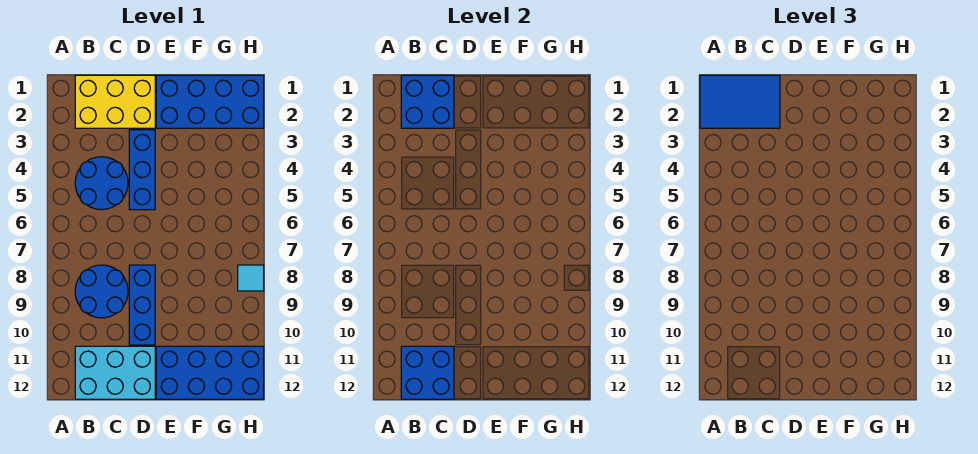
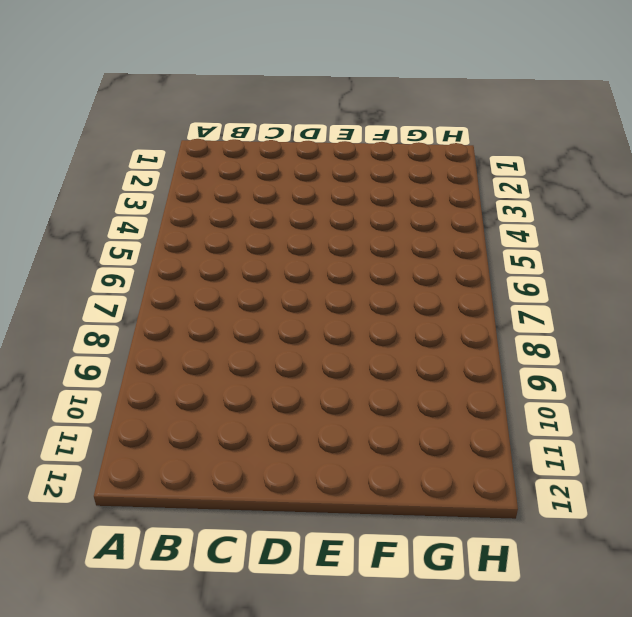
none -> yellow brick B1:D2 level 1
none -> blue round brick B4:C5 level 1
none -> blue round brick B8:C9 level 1

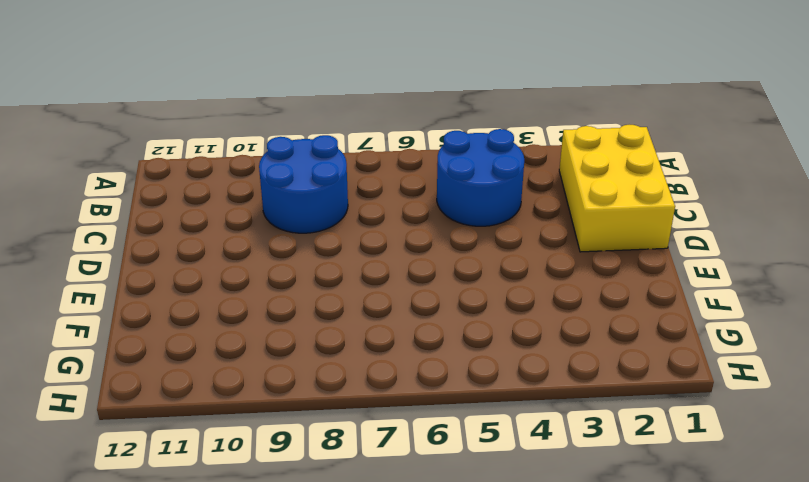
none -> cyan brick B11:D12 level 1
none -> blue brick D3:D5 level 1
none -> blue brick D8:D10 level 1

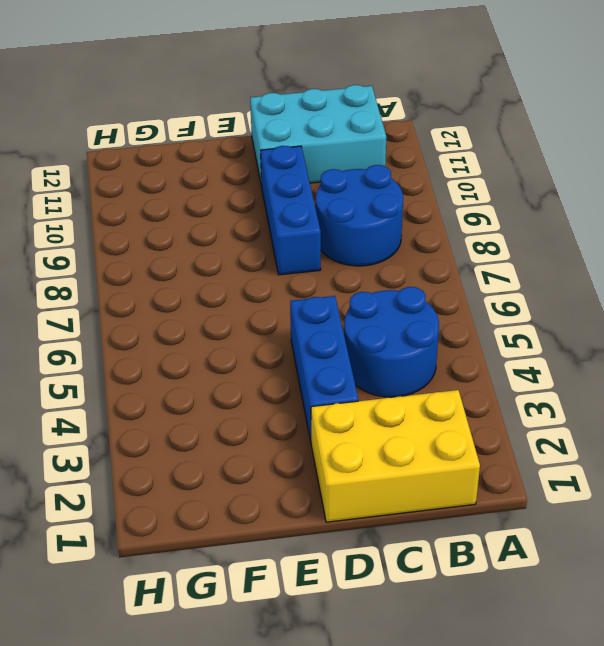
none -> blue brick E1:H2 level 1
none -> blue brick E11:H12 level 1
none -> cyan tile H8 level 1

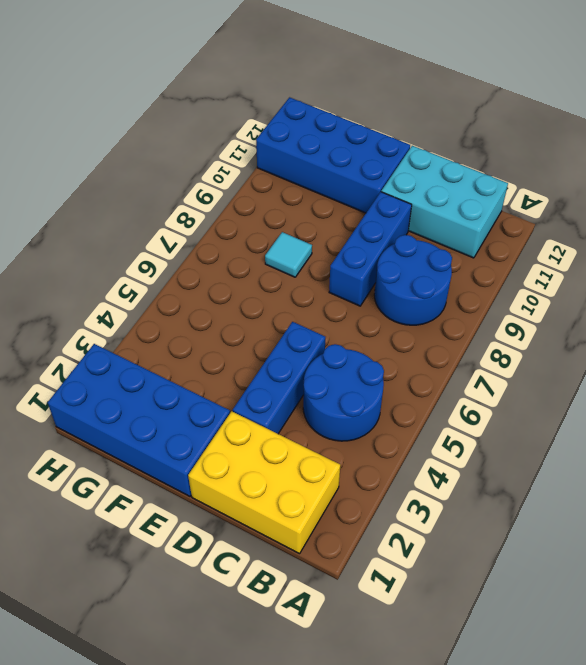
cyan tile F8 level 1 -> cyan tile H8 level 1
none -> blue brick B1:C2 level 2
none -> blue brick B11:C12 level 2
none -> blue tile A1:C2 level 3

